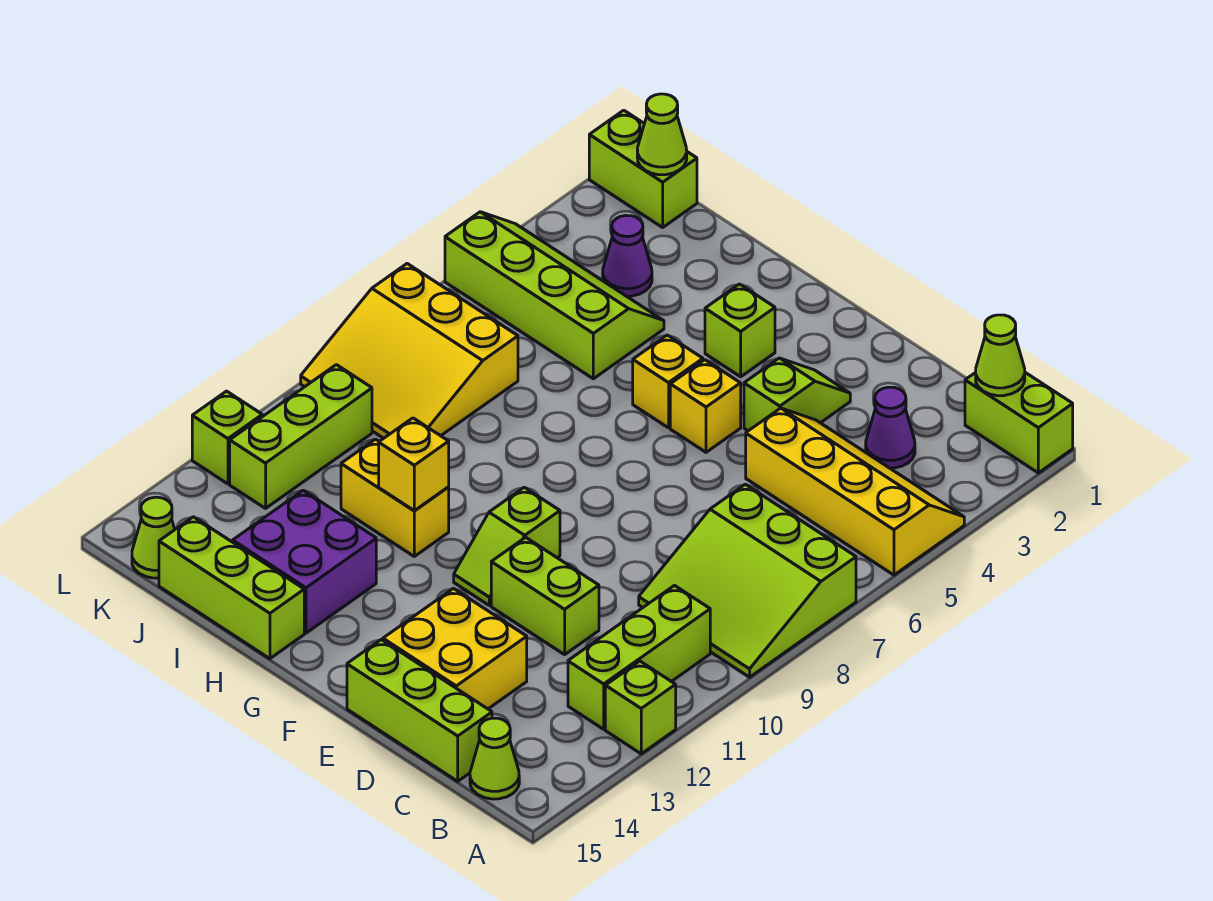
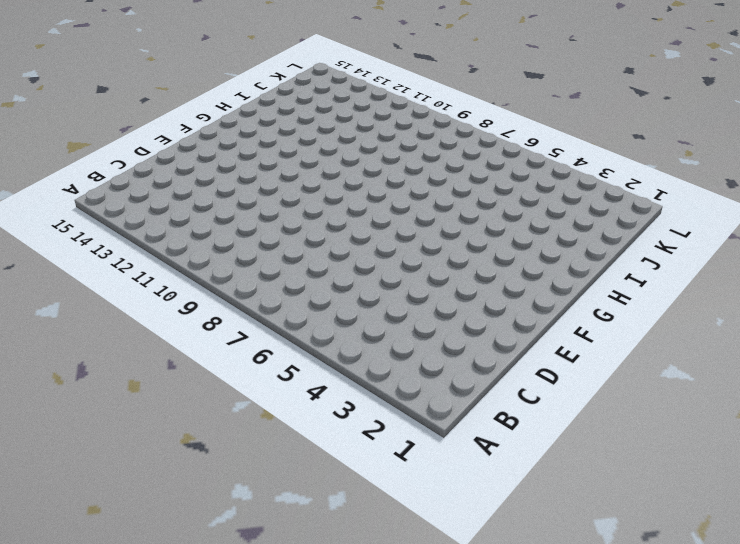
none -> lime brick A1:B1 level 1
none -> yellow slope A4:D5 level 1 top 5
none -> lime slope A7:C9 level 1 top 7

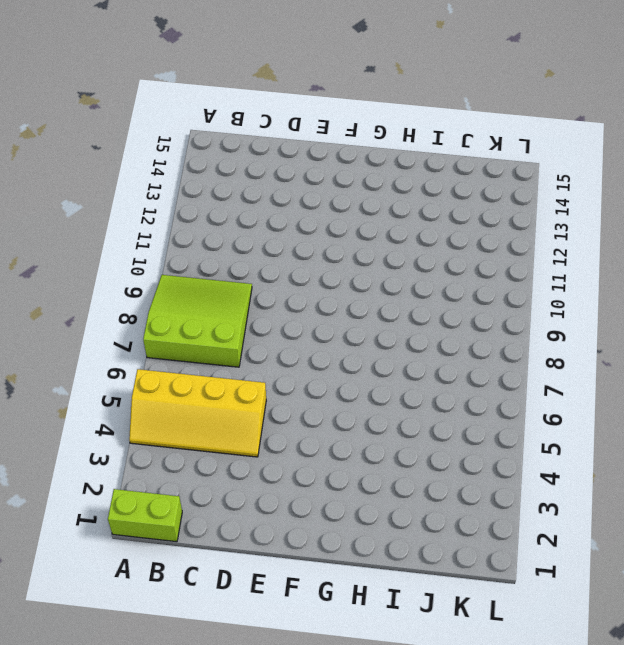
none -> lime brick A12 level 1
none -> lime brick B10:B12 level 1
none -> lime cone B15 level 1

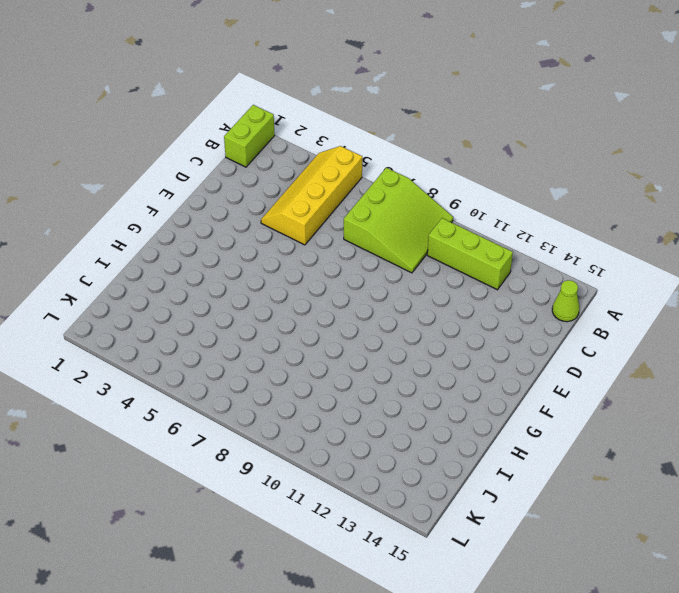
none -> lime brick A12 level 1
none -> purple cone C3 level 1
none -> lime brick C15:E15 level 1

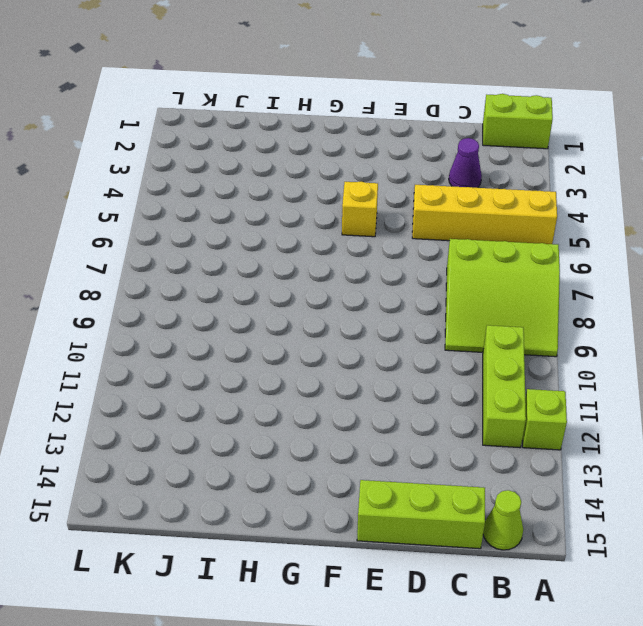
none -> lime brick D11:E11 level 1
none -> yellow brick D13:E14 level 1
none -> lime slope E3:E4 level 1 top 4

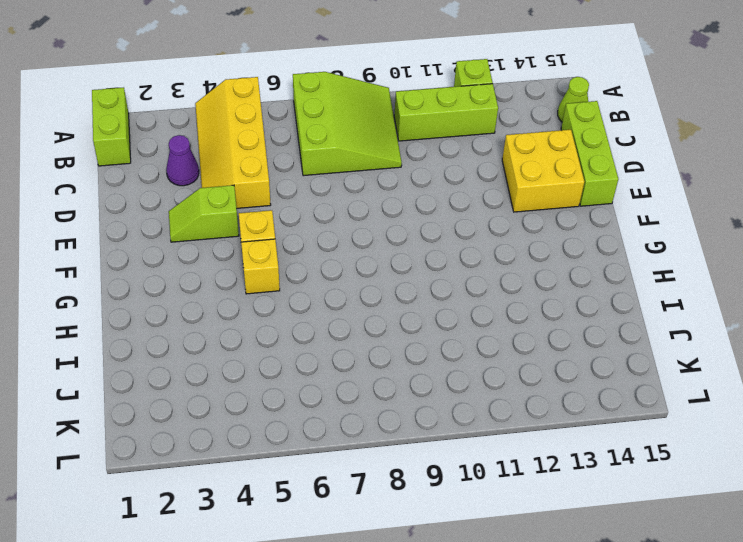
none -> lime brick D11:E11 level 1
none -> lime slope F10:F11 level 1 top 10
none -> lime brick G3 level 1

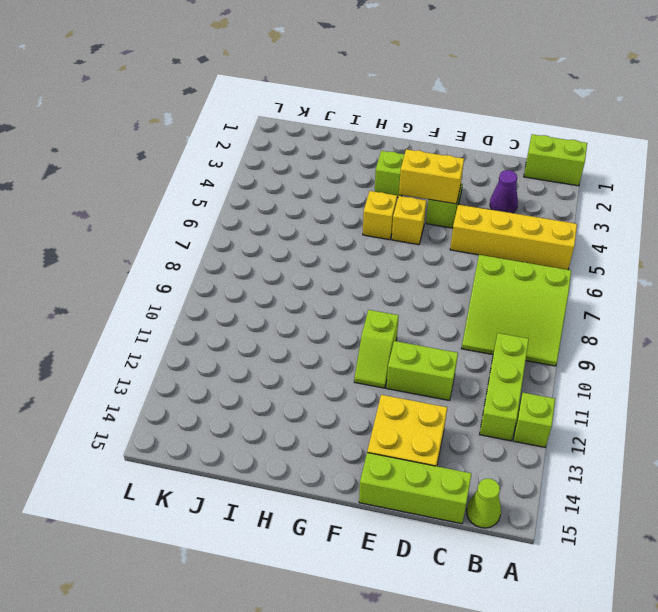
yellow brick E4:F4 level 2 -> yellow brick H11:I11 level 1
none -> purple brick H13:I14 level 1
none -> lime brick H15:J15 level 1
none -> lime slope I4:L5 level 1 top 5

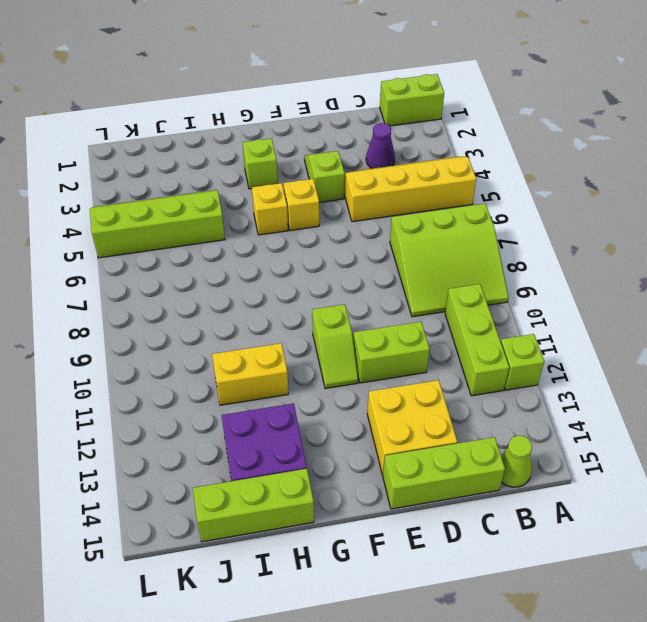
none -> purple cone J3 level 1
none -> yellow slope J7:L9 level 1 top 7
none -> lime brick K1:L1 level 1

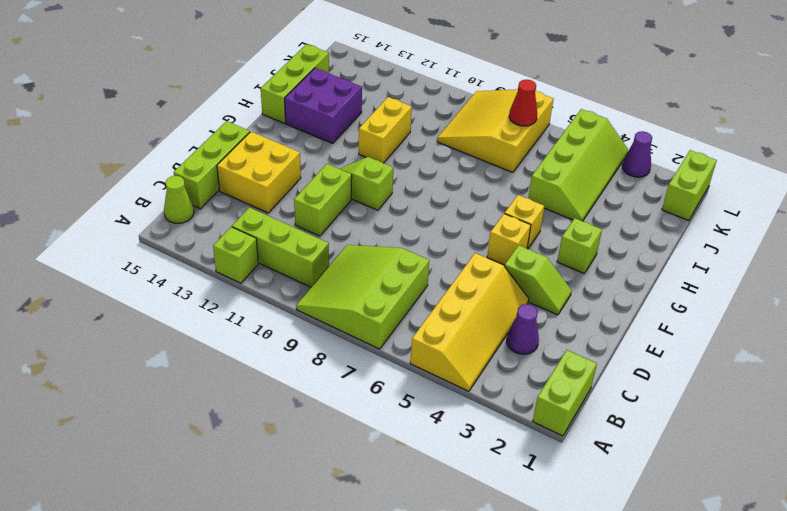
red cone K7 level 2 -> none
purple cone L3 level 1 -> purple cone J3 level 1
none -> lime brick K10:K12 level 1
none -> lime cone K15 level 1
none -> lime brick L12 level 1

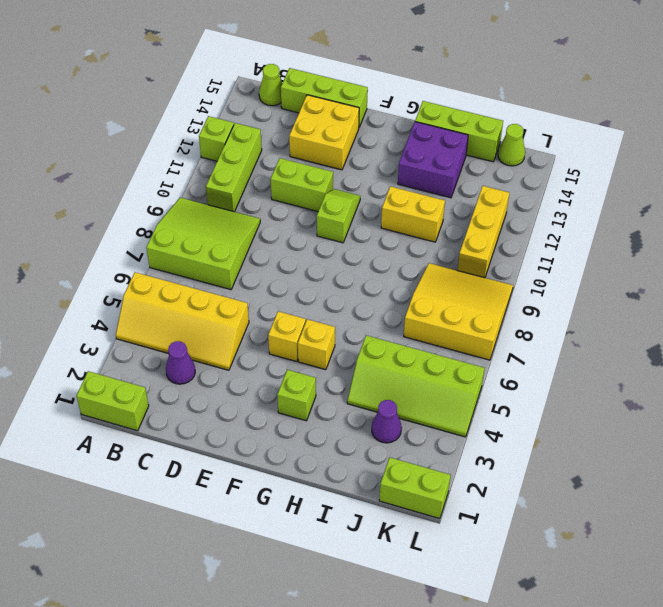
yellow brick K10:K12 level 1 -> lime brick K10:K12 level 1
none -> lime slope E3:E4 level 1 top 4
none -> lime brick L12 level 1
none -> lime cone B1 level 2

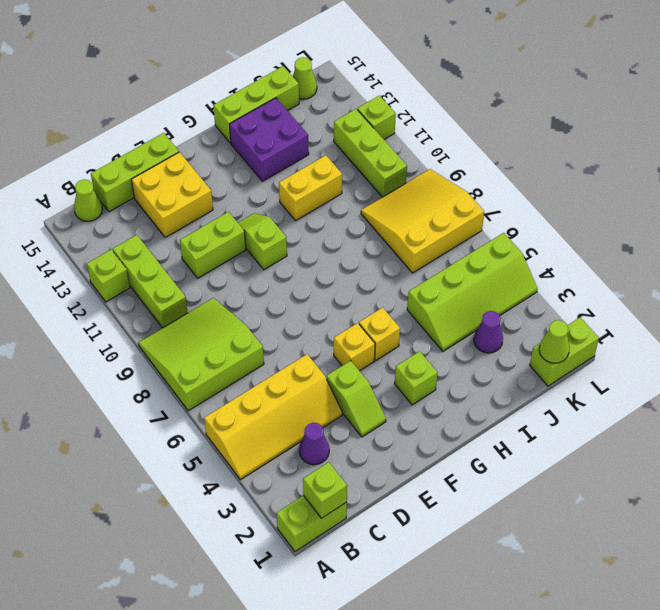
lime brick B1 level 2 -> lime cone B1 level 2
none -> yellow brick H11 level 2

